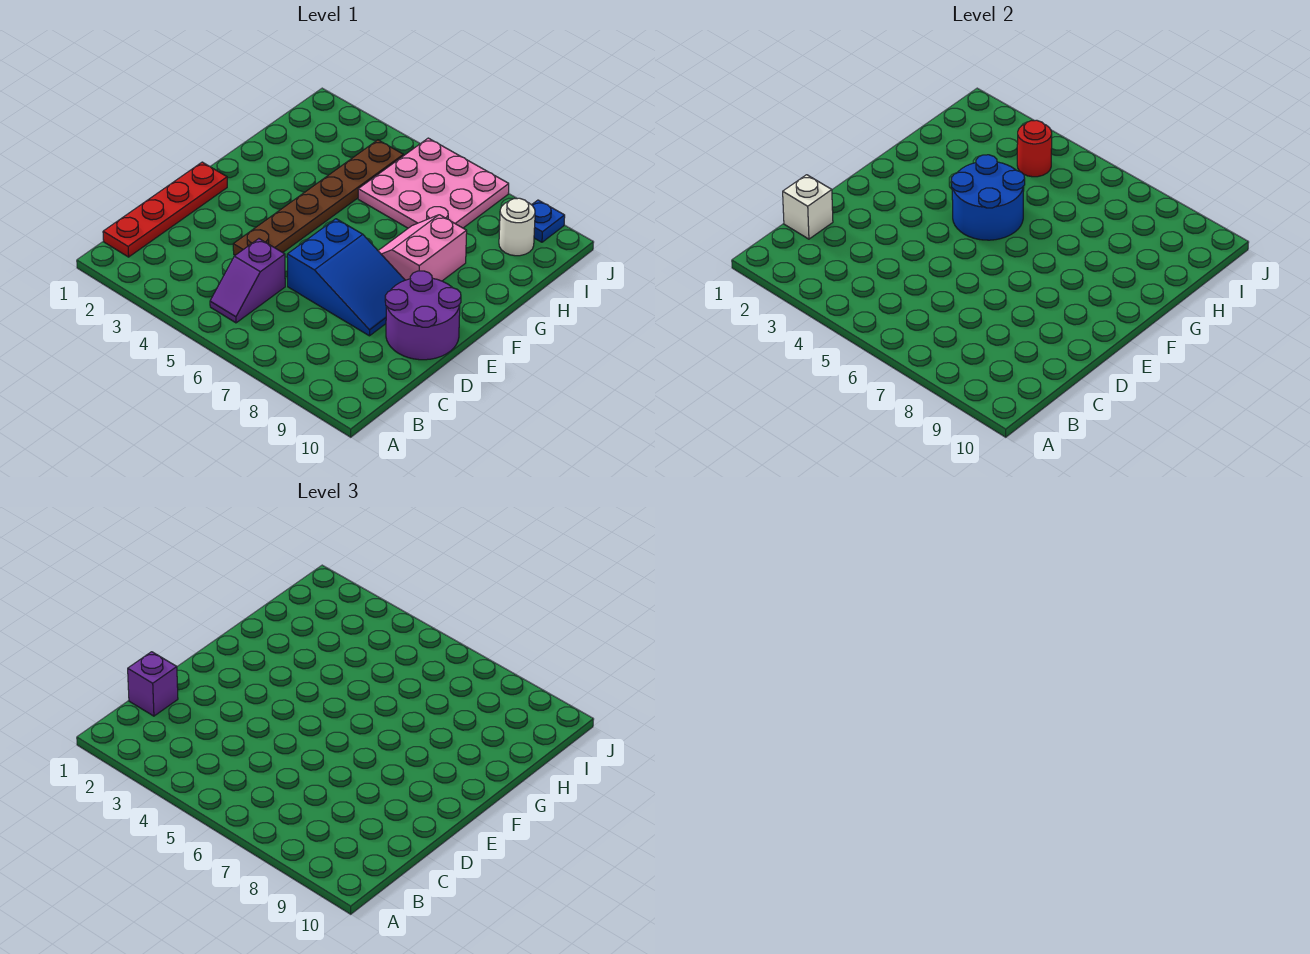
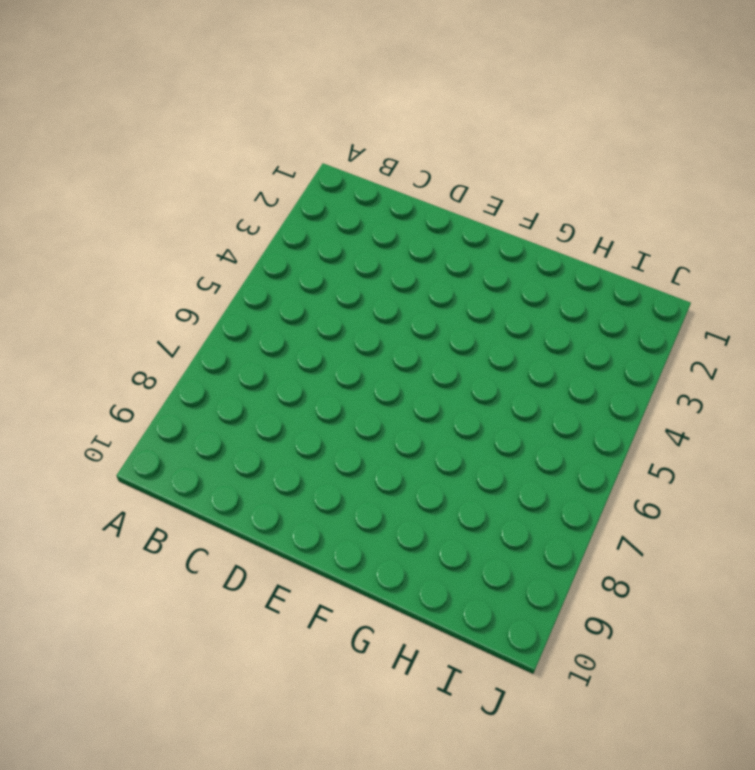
none -> red plate B1:E1 level 1
none -> purple slope B5:C5 level 1 top C
none -> brown plate D4:I4 level 1

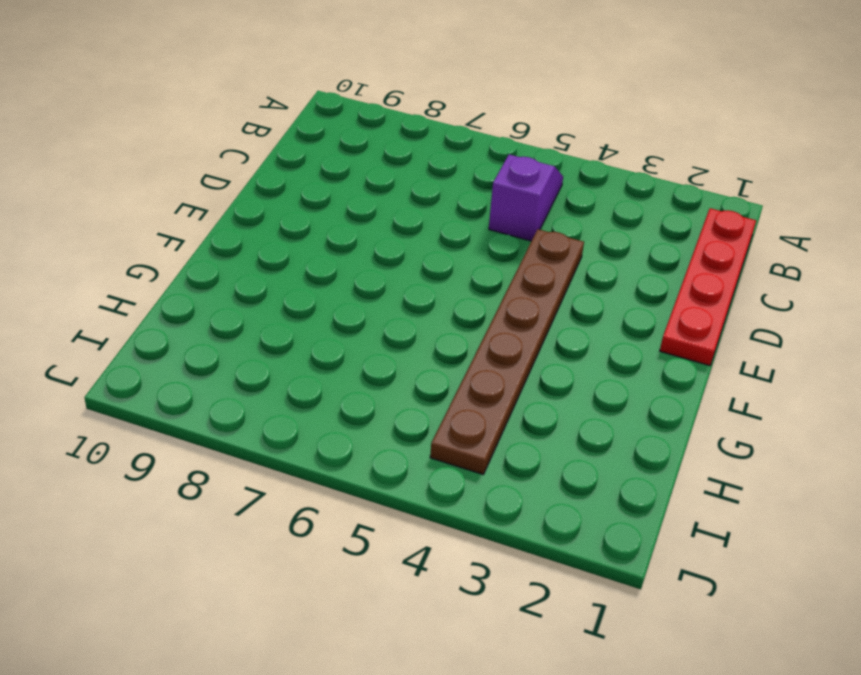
none -> blue slope D6:E8 level 1 top 6
none -> purple round brick D9:E10 level 1
none -> pink slope F7:G8 level 1 top 8

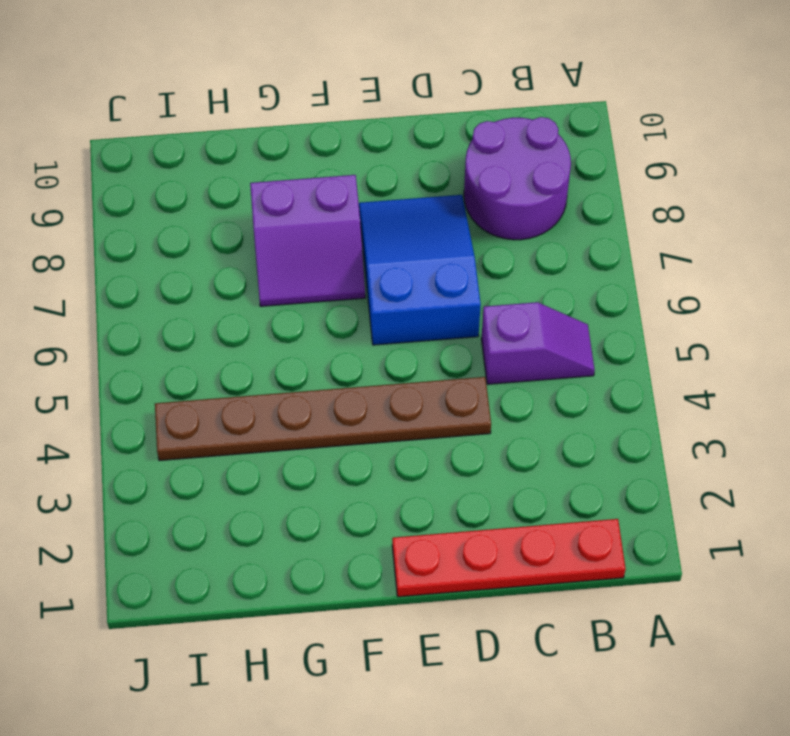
purple round brick B8:C9 level 1 -> purple round brick D9:E10 level 1
purple slope F7:G8 level 1 top 8 -> pink slope F7:G8 level 1 top 8
none -> pink plate H5:J7 level 1
none -> white round brick I9 level 1
none -> blue plate J9 level 1

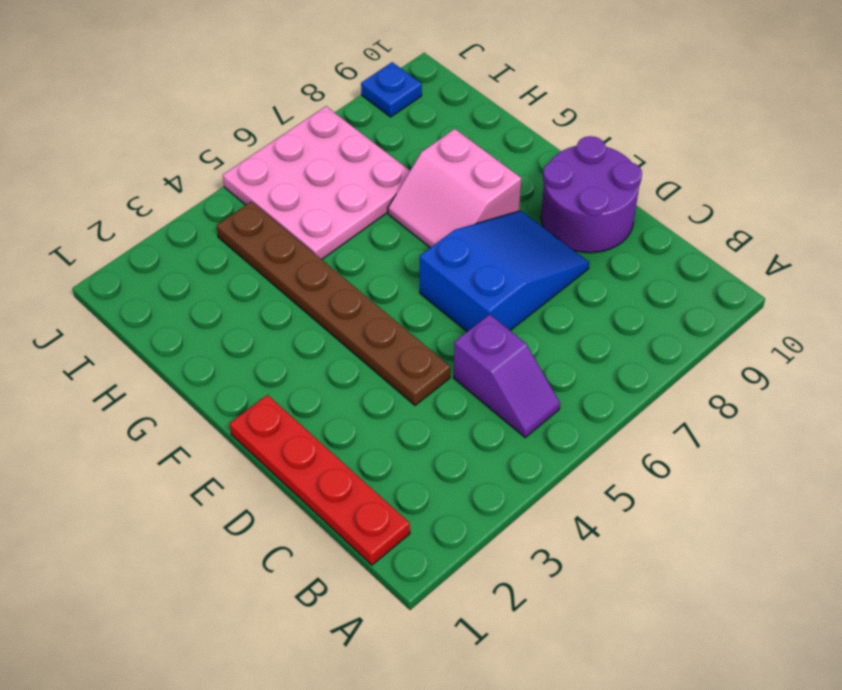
none -> white round brick I9 level 1
none -> white brick C1 level 2
none -> blue round brick F4:G5 level 2

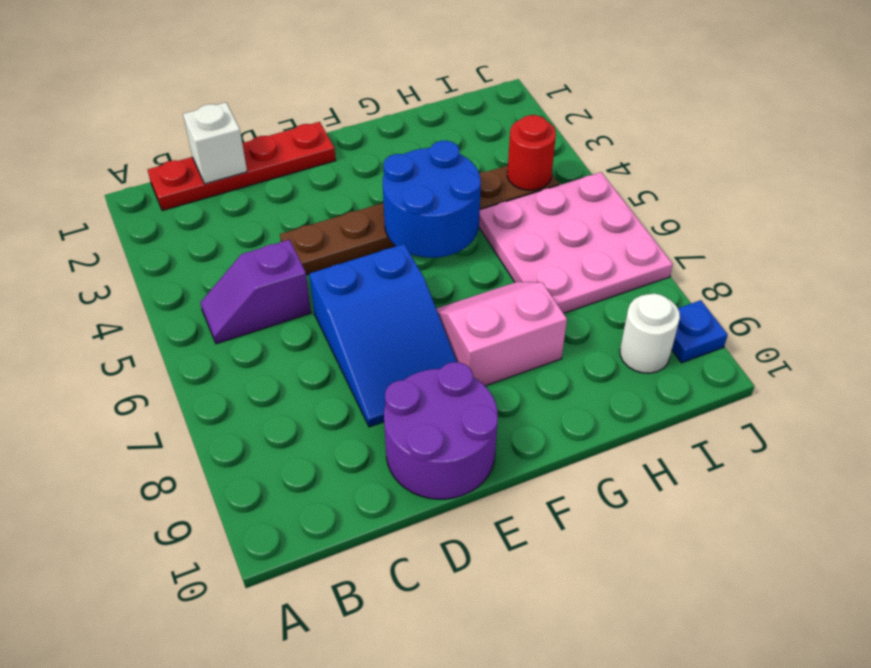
none -> purple brick C1 level 3

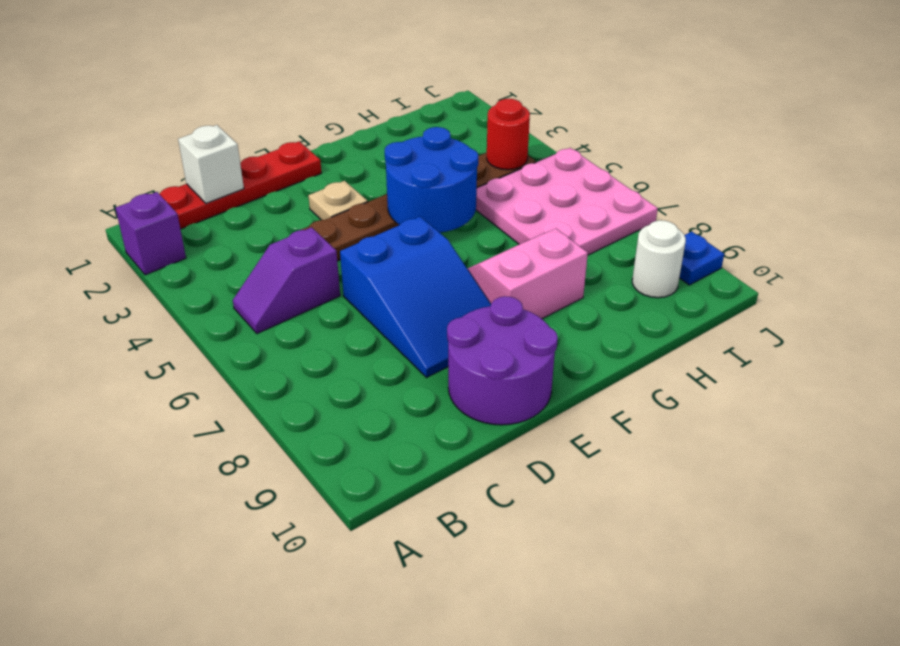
purple brick A2 level 1 -> purple brick C1 level 3
tan plate E3 level 1 -> none

